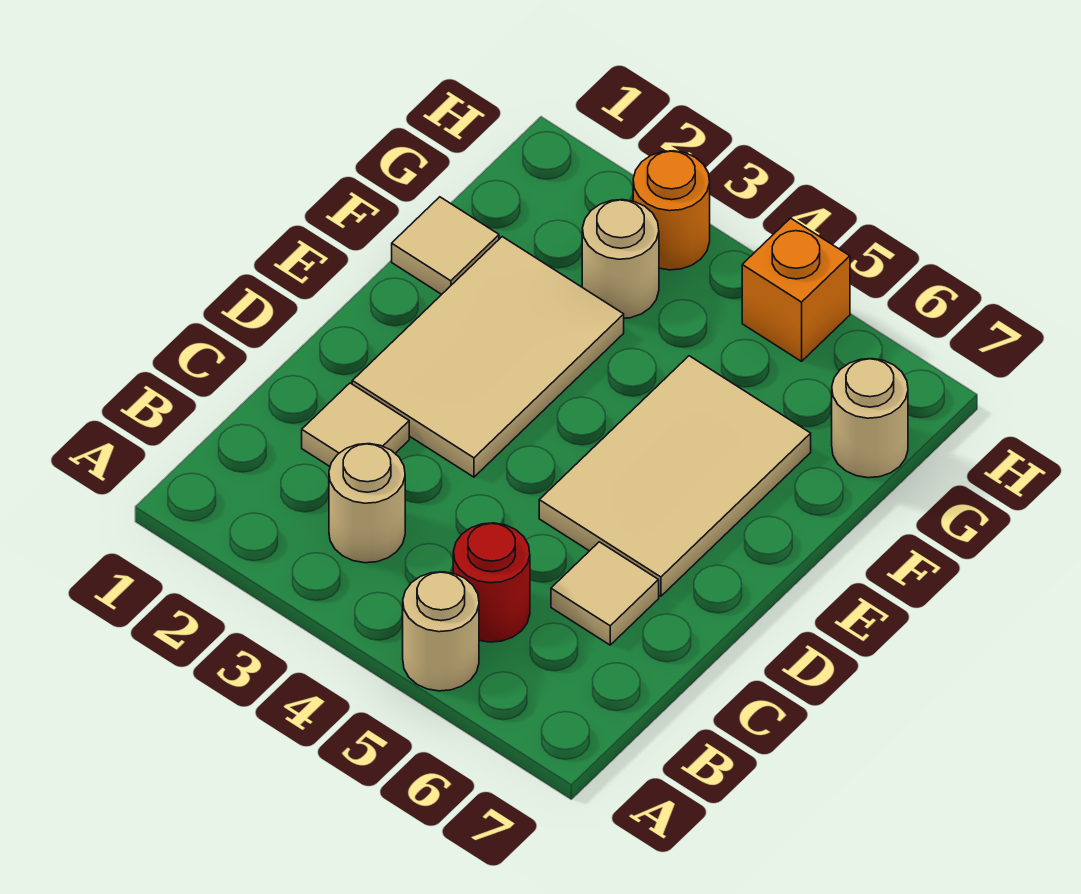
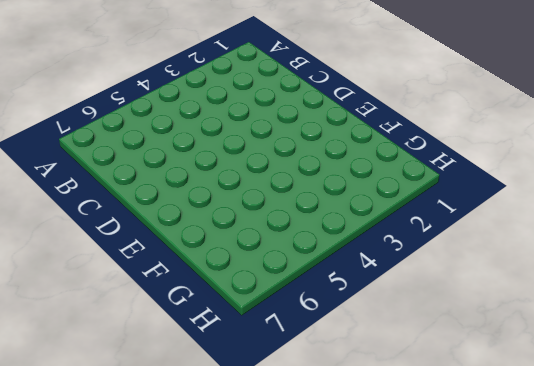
none -> tan round brick A5 level 1
none -> tan round brick B3 level 1
none -> red round brick B5 level 1

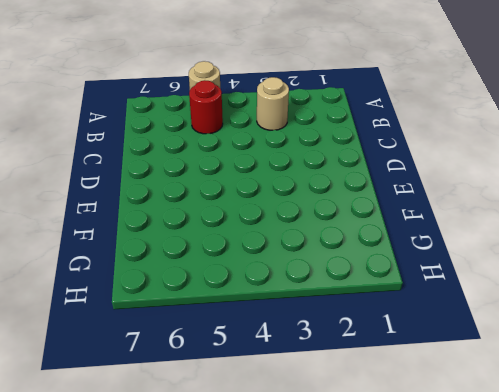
none -> tan tile C2 level 1
none -> tan tile C6 level 1
none -> tan tile D2:F3 level 1

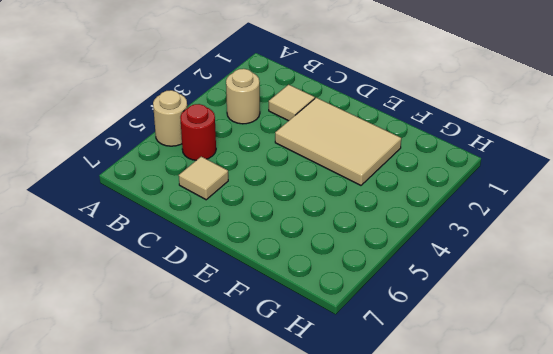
none -> tan tile D5:F6 level 1
none -> tan tile F1 level 1
none -> tan round brick G3 level 1

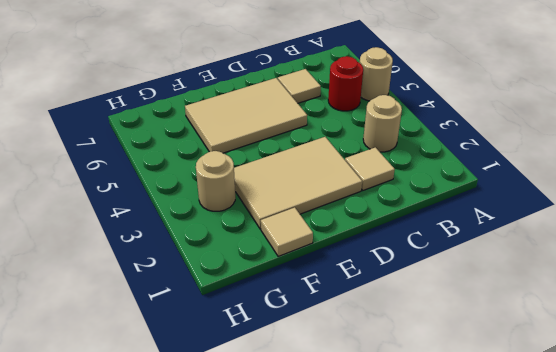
none -> tan round brick G7 level 1
none -> orange round brick H3 level 1
none -> orange brick H5 level 1

